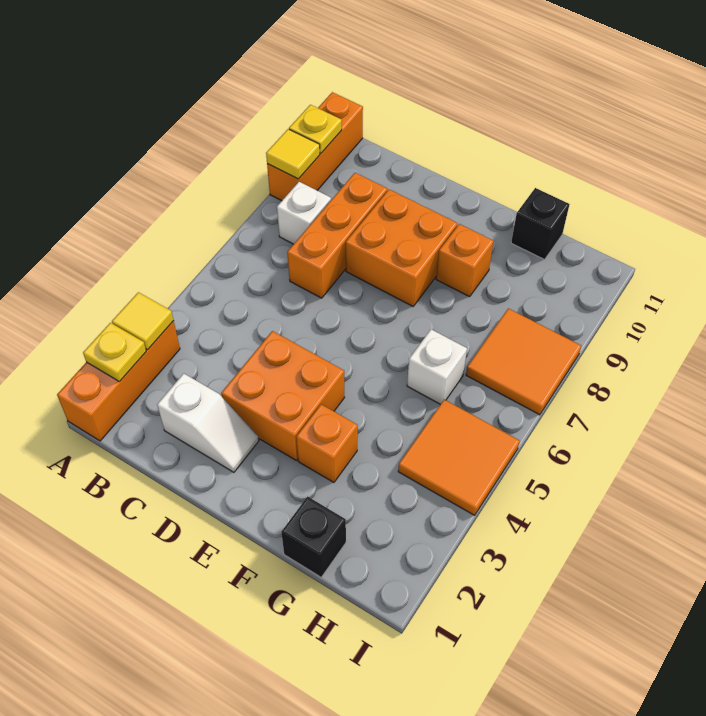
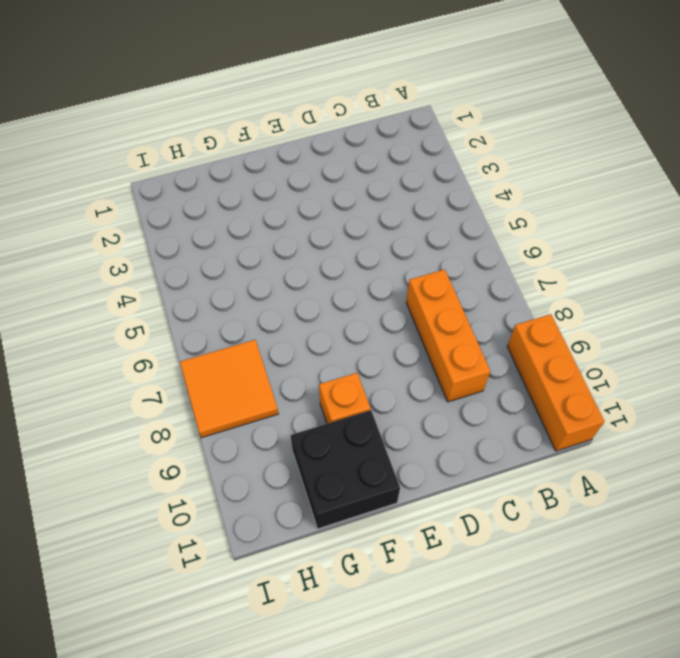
black brick F10:G11 level 1 -> black brick G11 level 1
none -> orange brick A1:A3 level 1
none -> white brick B8 level 1
none -> white slope C2:D2 level 1 top C

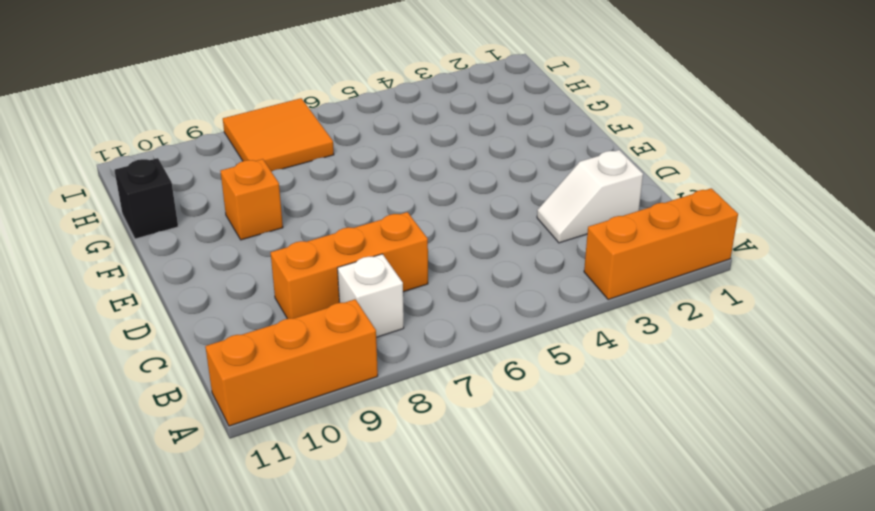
white slope C2:C3 level 1 top 2 -> white slope C2:D2 level 1 top C
none -> orange brick D3:E4 level 1
none -> orange brick D8:E9 level 1
none -> orange brick F3 level 1

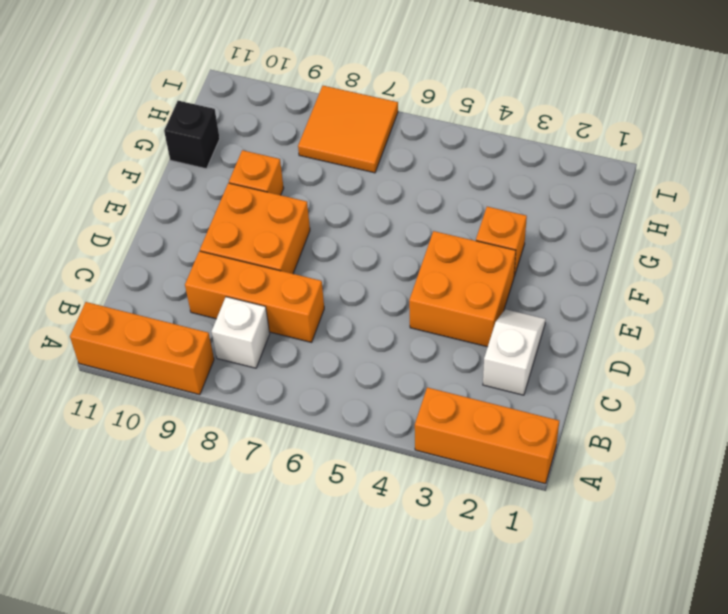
none -> black brick G1 level 1
none -> white brick G6 level 1
none -> orange tile H4:I5 level 1

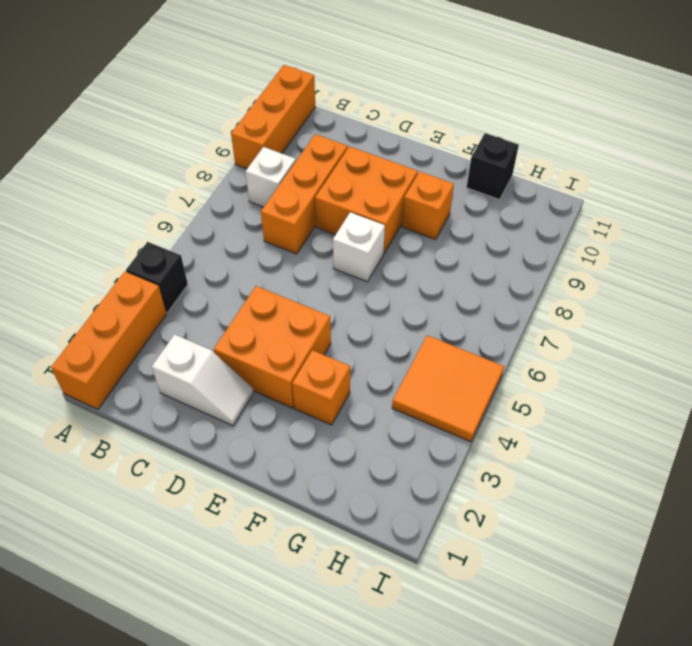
black brick A4 level 1 -> black brick G1 level 1
white brick E7 level 1 -> white brick G6 level 1
none -> orange tile H7:I8 level 1
none -> yellow plate A2 level 2
none -> yellow tile A3 level 2

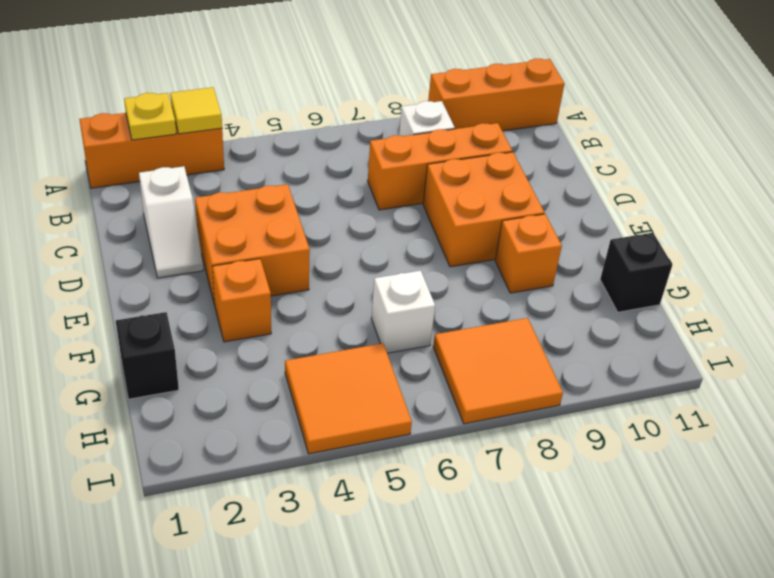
none -> yellow tile A9 level 2
none -> yellow plate A10 level 2

